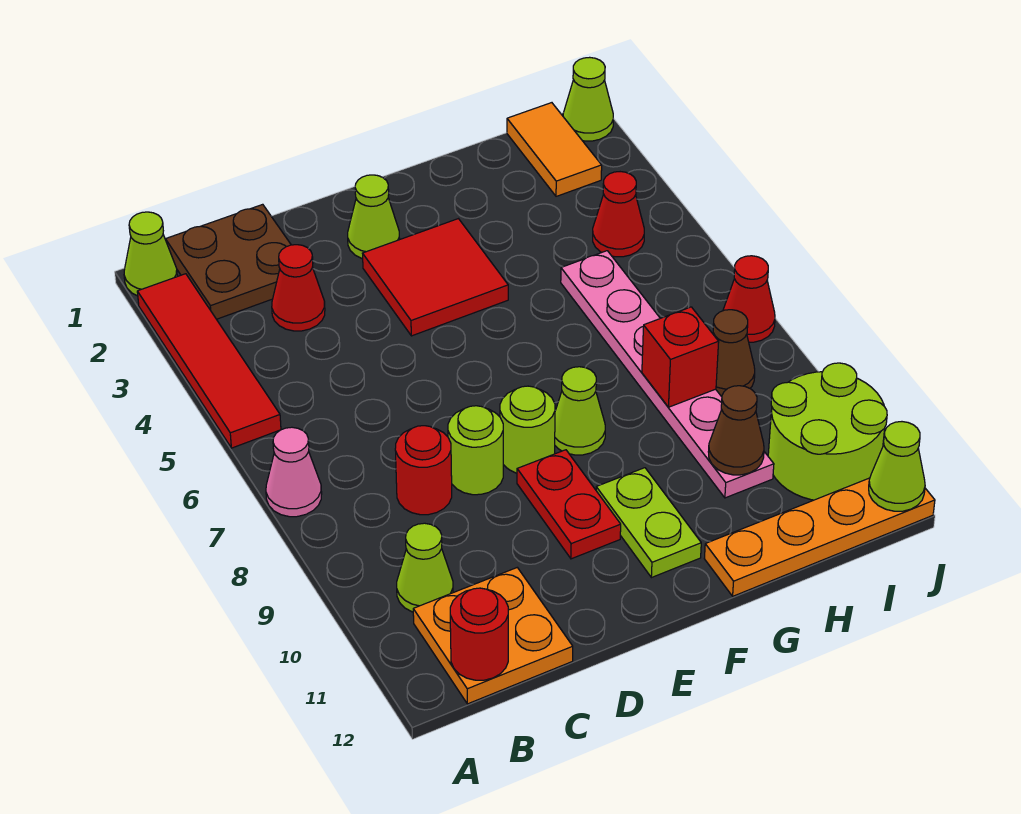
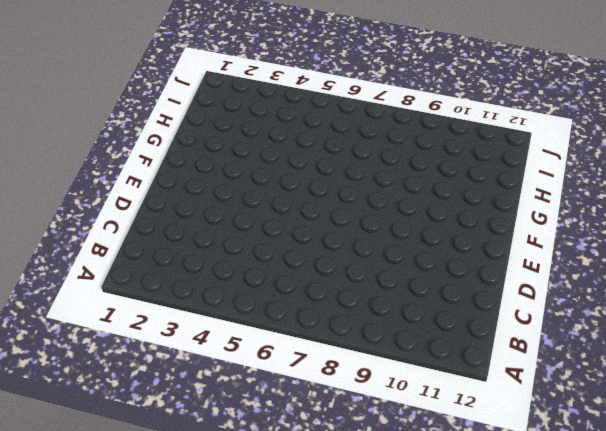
none -> lime cone A1 level 1
none -> red tile A2:A5 level 1
none -> pink cone A7 level 1

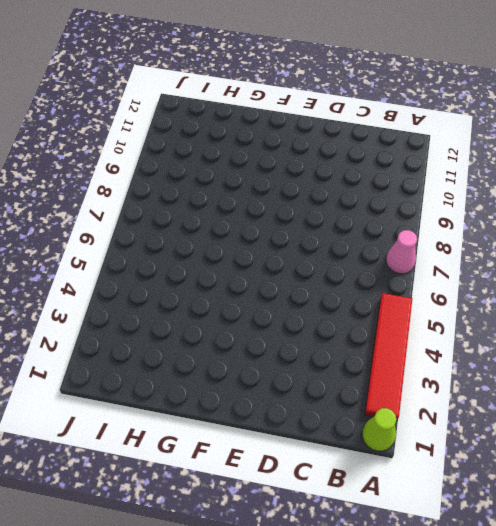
none -> brown plate B1:C2 level 1
none -> lime cone B10 level 1
none -> orange plate B11:C12 level 1

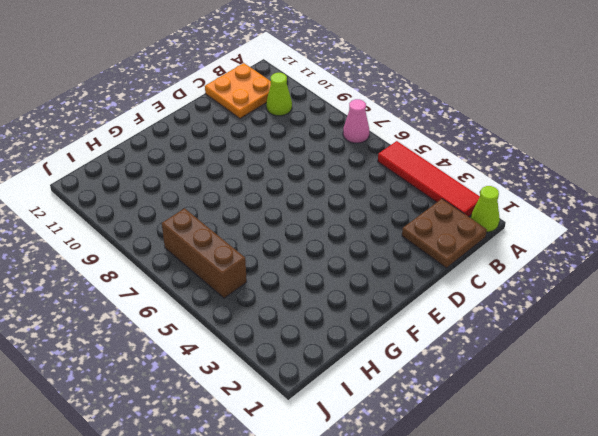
brown brick I5:I7 level 1 -> none
none -> red cone C3 level 1
none -> red round brick C8 level 1
none -> lime round brick D8 level 1

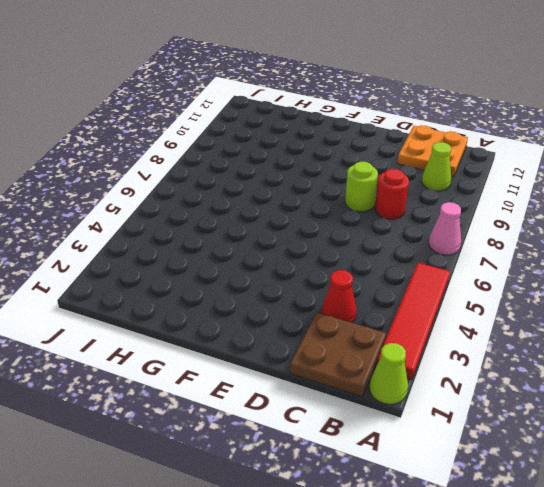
none -> lime cone E2 level 1
none -> red tile E3:F4 level 1
none -> lime round brick E8 level 1

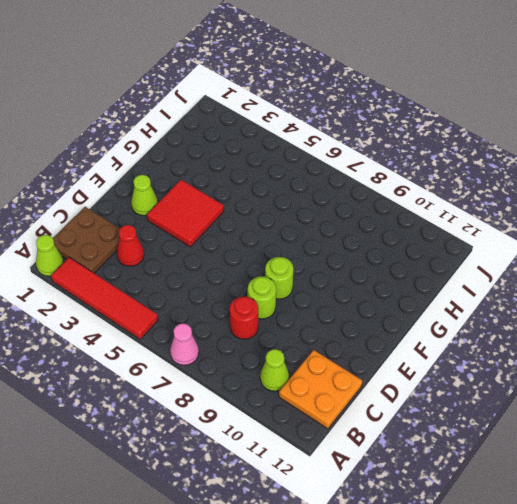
none -> red plate E9:E10 level 1
none -> lime cone F8 level 1
none -> lime plate F10:F11 level 1

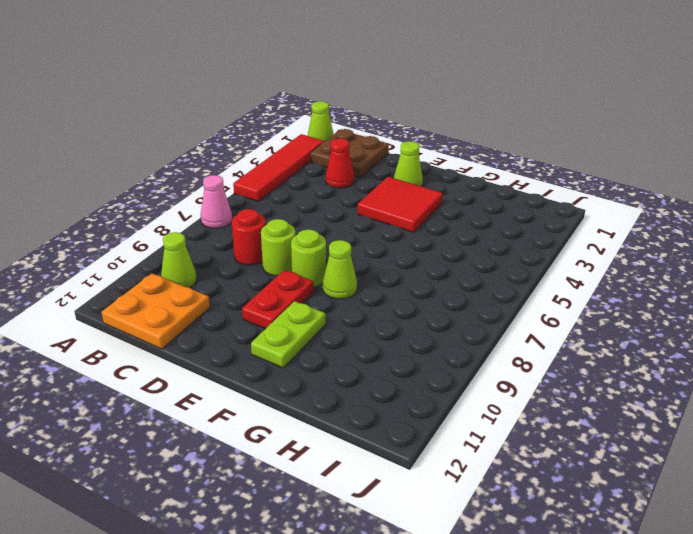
none -> orange plate G12:J12 level 1
none -> pink plate H5:H10 level 1
none -> orange tile I1:I2 level 1

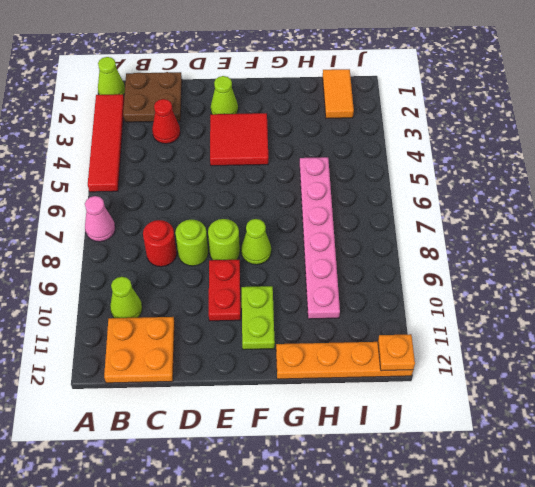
orange plate J12 level 2 -> lime cone J12 level 2
none -> red cone I4 level 1
none -> brown cone I8 level 1
none -> lime round brick I10:J11 level 1

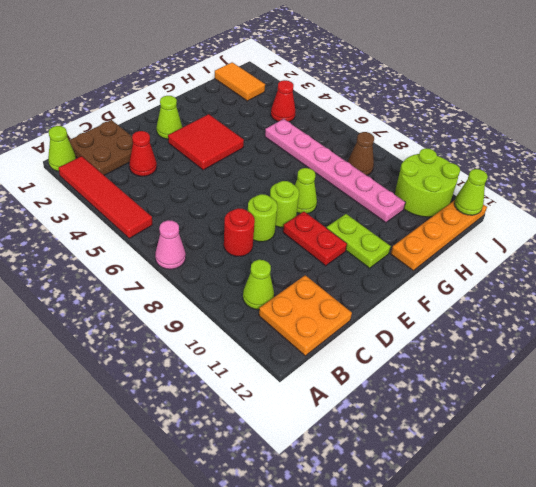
none -> lime cone J1 level 1
none -> red cone J7 level 1
none -> red round brick B12 level 2

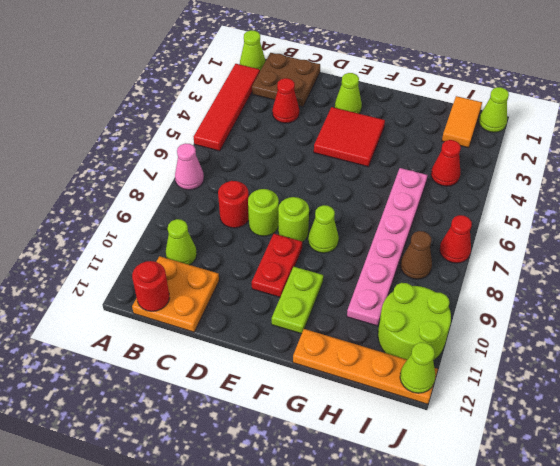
none -> red brick H8 level 2
none -> brown cone H10 level 2

